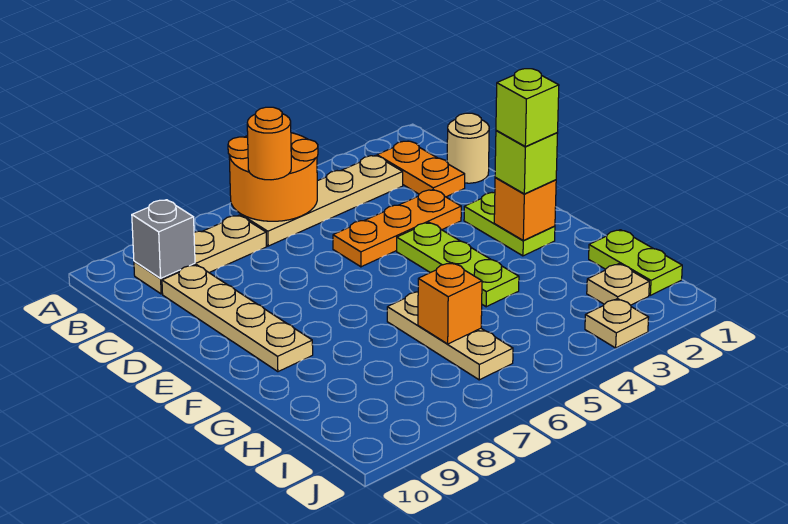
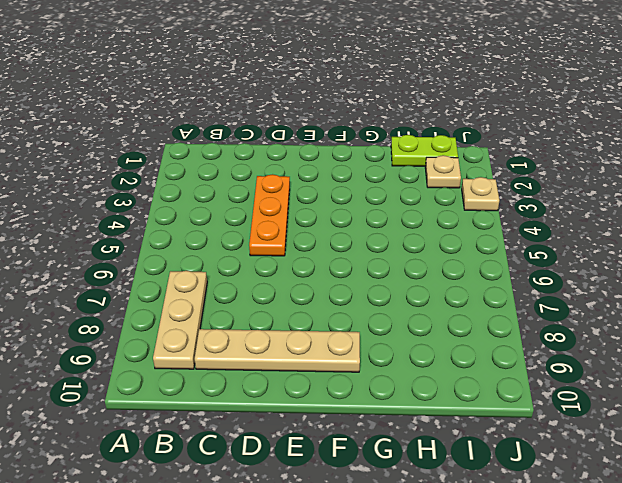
none -> orange plate B2:C2 level 1
none -> tan plate B3:B6 level 1
none -> tan round brick C1 level 1

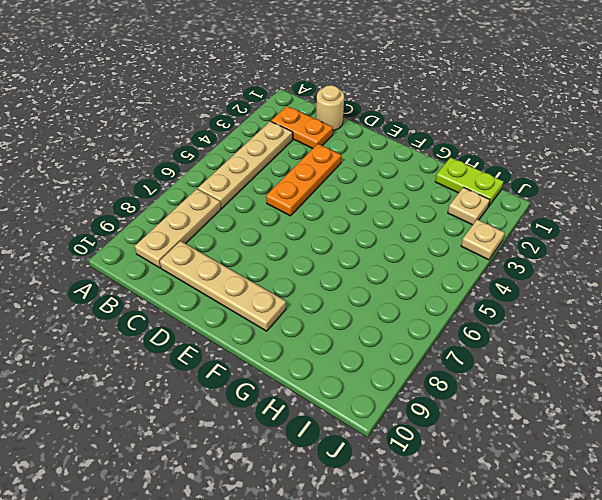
none -> lime plate E2:F2 level 1
none -> lime plate E4:G4 level 1
none -> tan plate G6:I6 level 1

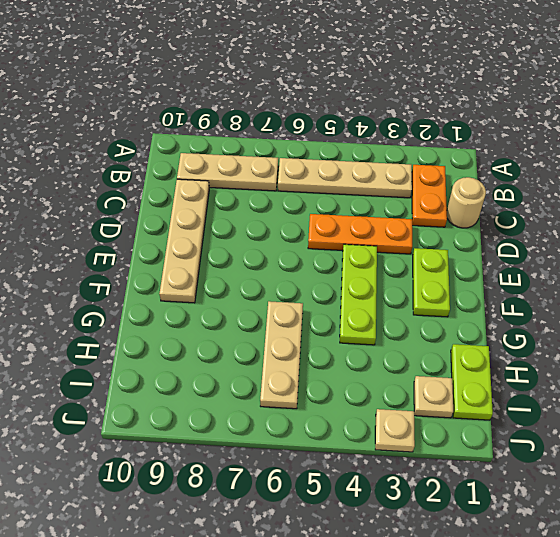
none -> orange round brick A5:B6 level 2
none -> grey brick B9 level 2
none -> orange brick F2 level 2

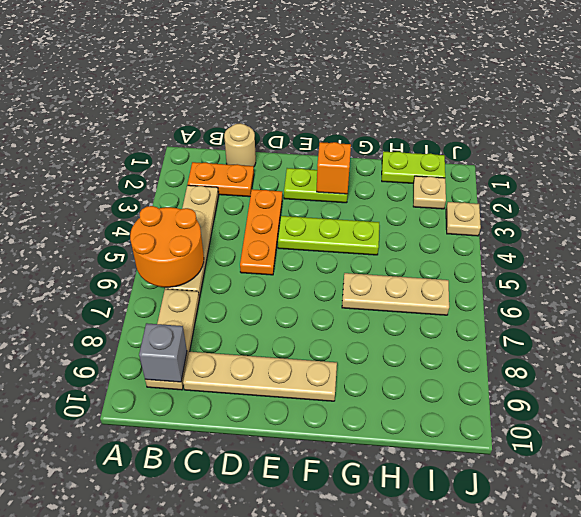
none -> orange brick H6 level 2
none -> orange round brick B6 level 3
none -> lime brick F2 level 3

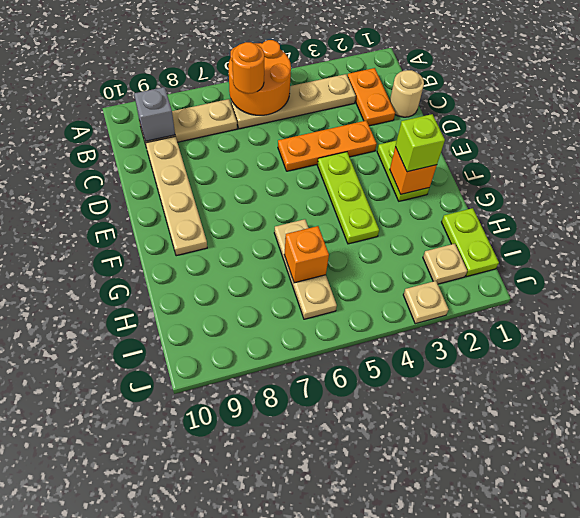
none -> lime brick F2 level 4

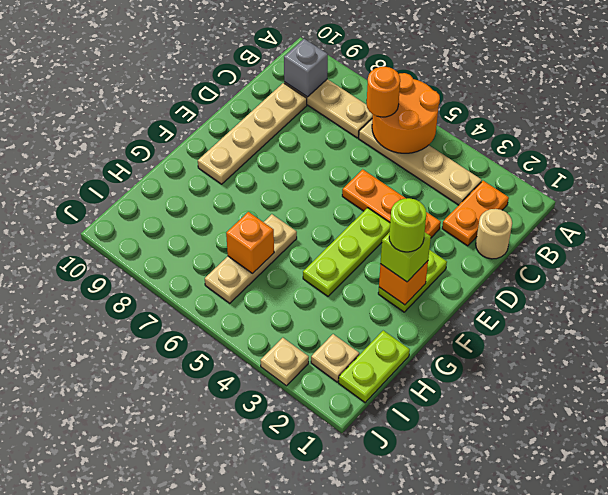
lime round brick F2 level 4 -> lime brick F2 level 4

